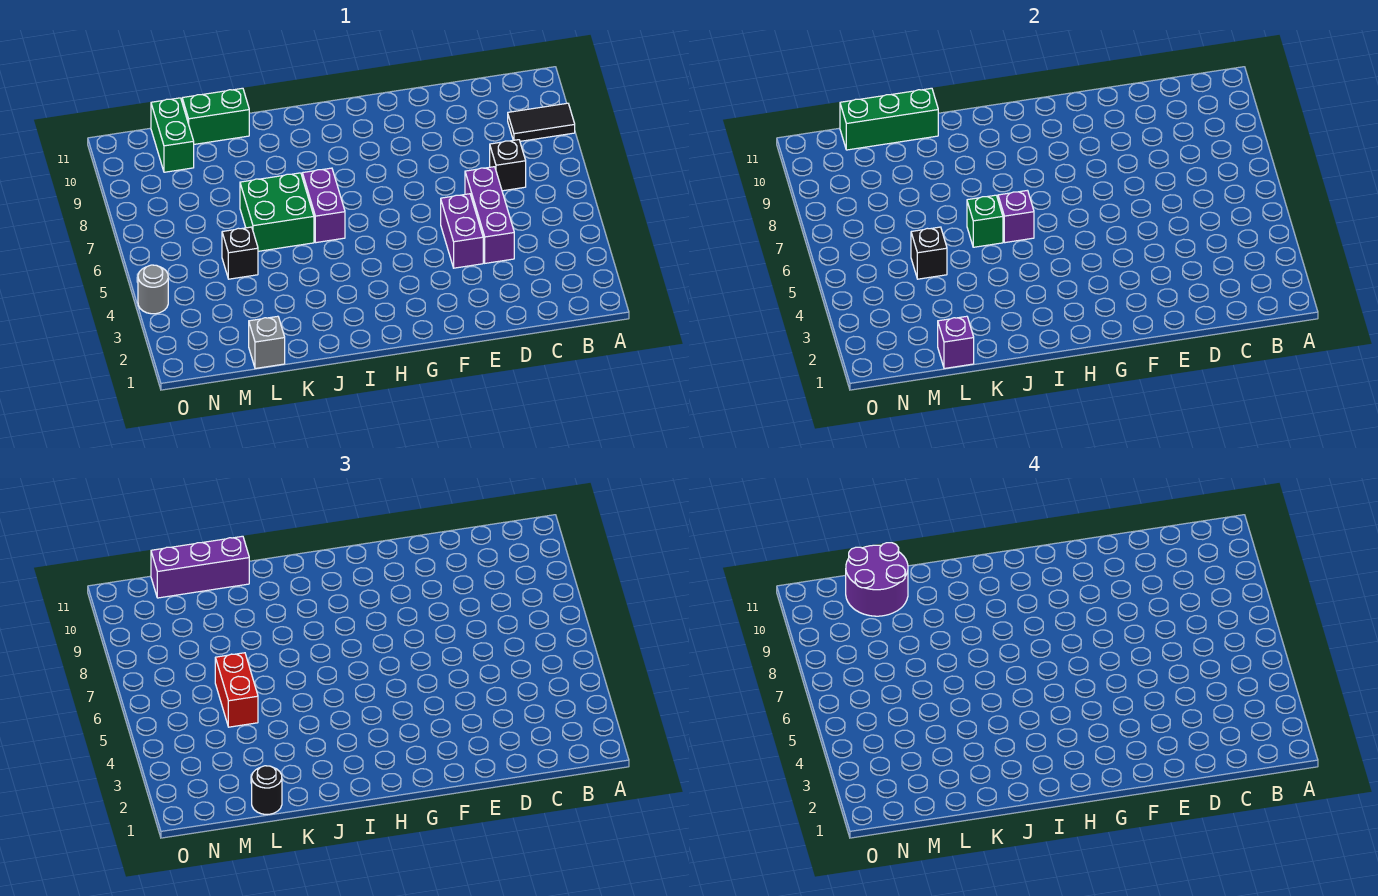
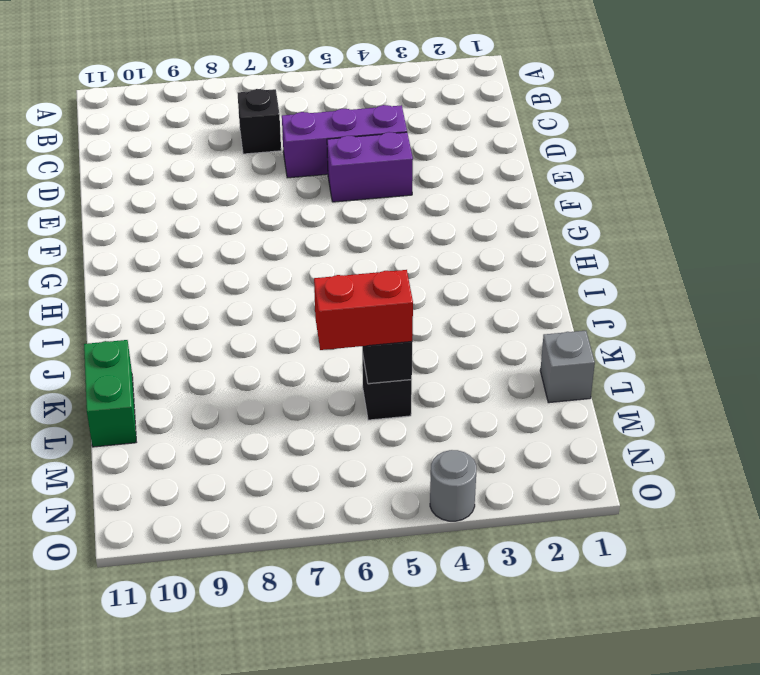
none -> black tile A9:B9 level 1
none -> purple brick I6:I7 level 1
none -> green brick J6:K7 level 1

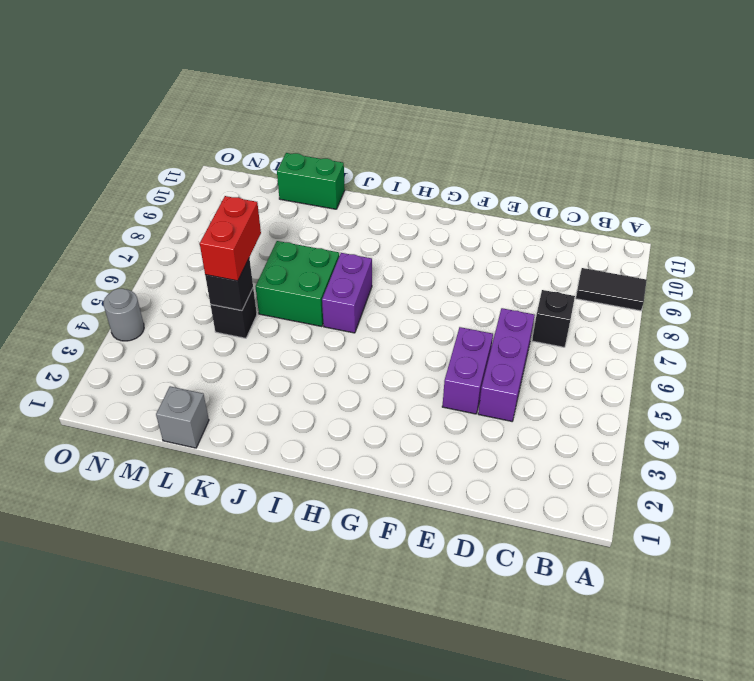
none -> green brick M10:M11 level 1
none -> purple brick I6 level 2
none -> green brick J6 level 2

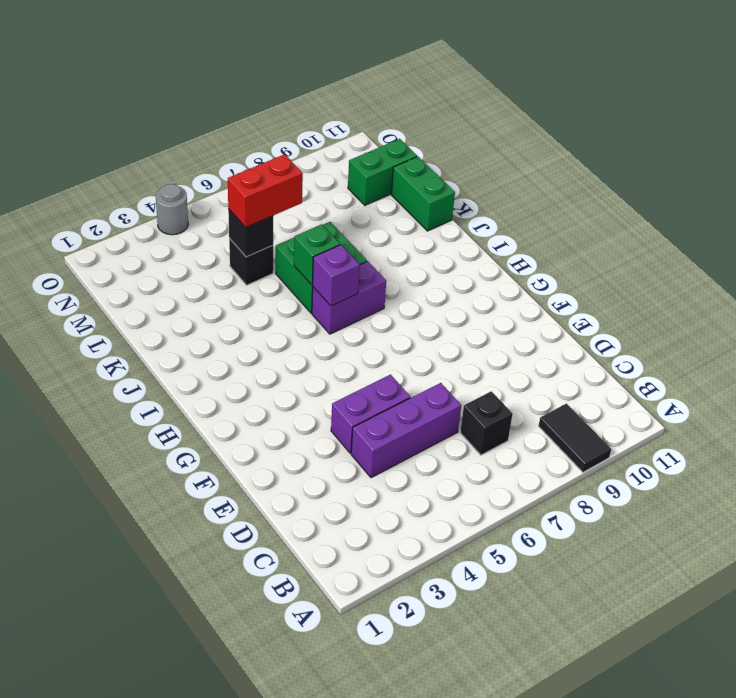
none -> grey brick L1 level 1
none -> green brick K11:M11 level 2
none -> purple brick L1 level 2

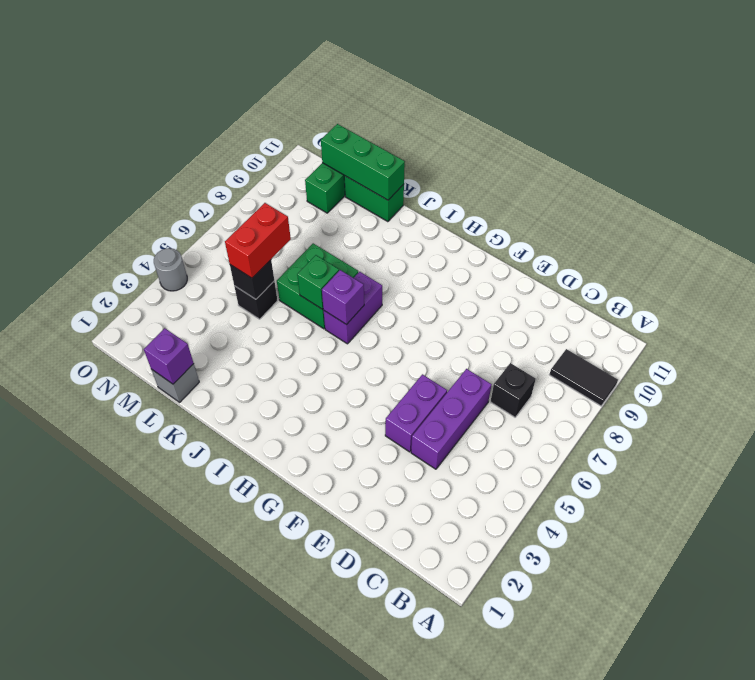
none -> purple brick K11:M11 level 3
none -> black round brick L1 level 3
none -> purple round brick L10:M11 level 4

